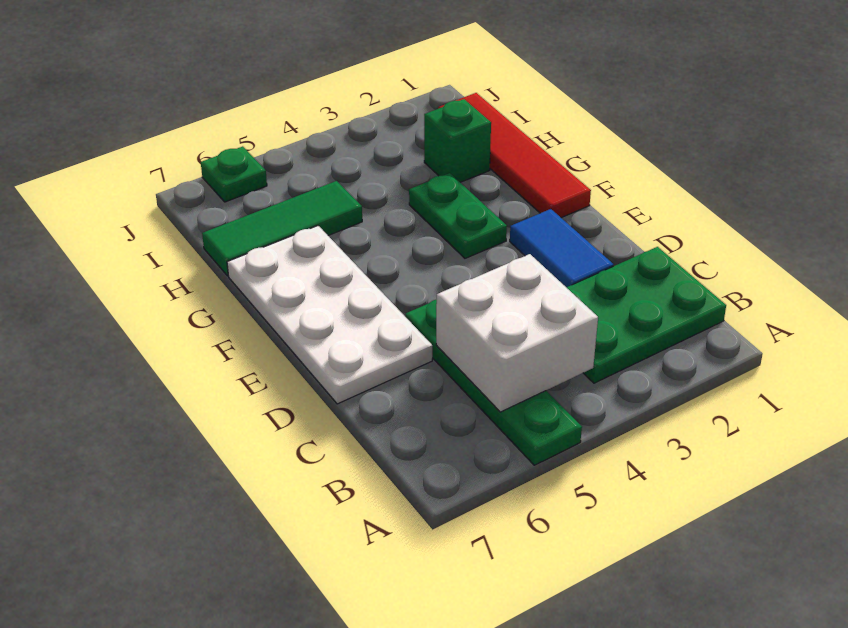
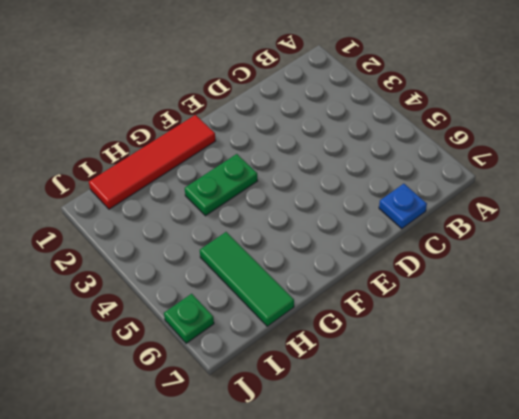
blue plate C7 level 1 -> none
none -> green plate A5:D5 level 1
none -> green plate B1:C3 level 1

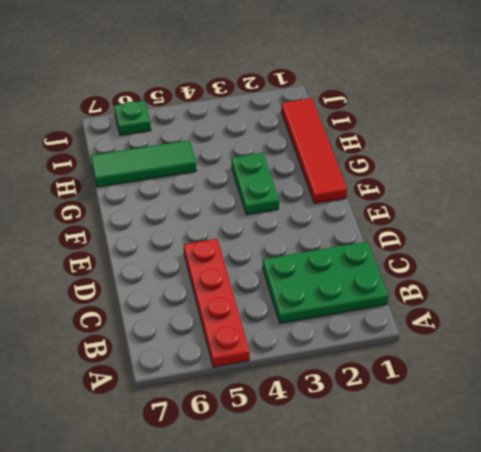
red plate A5:D5 level 1 -> green plate A5:D5 level 1
none -> blue tile D2:E2 level 1
none -> white plate D6:G7 level 1

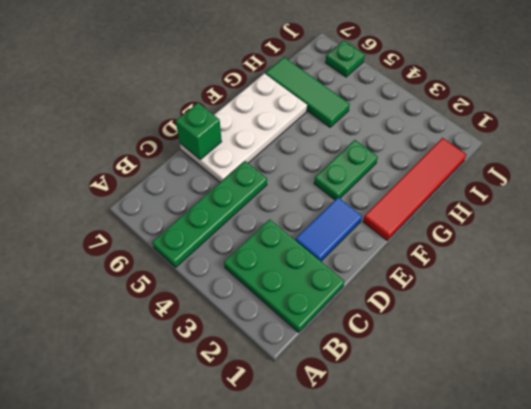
green brick D7 level 2 -> green brick H2 level 1
none -> white brick B4:C5 level 2

